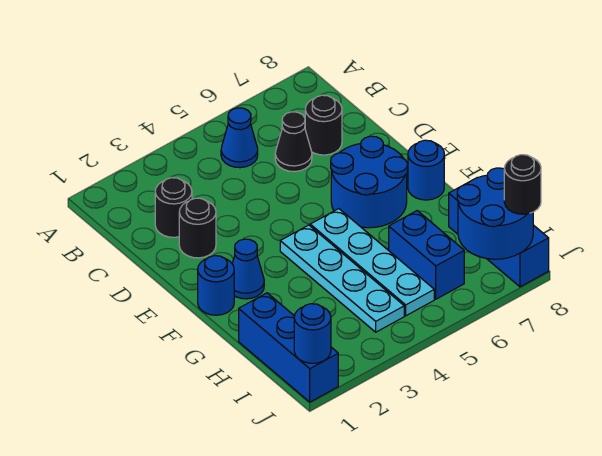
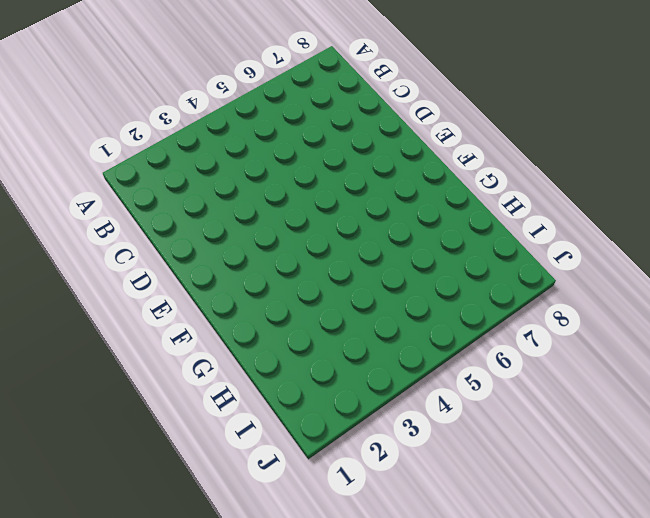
none -> blue cone B5 level 1
none -> black round brick C2 level 1
none -> black cone C6 level 1

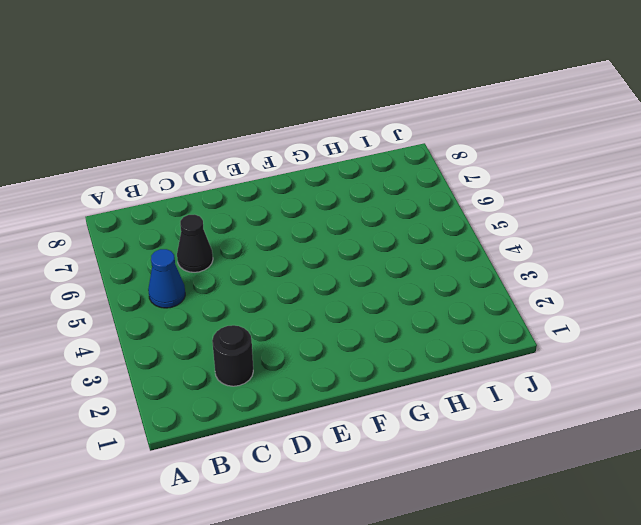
none -> black round brick C7 level 1
none -> black round brick D2 level 1
none -> blue round brick E6:F7 level 1

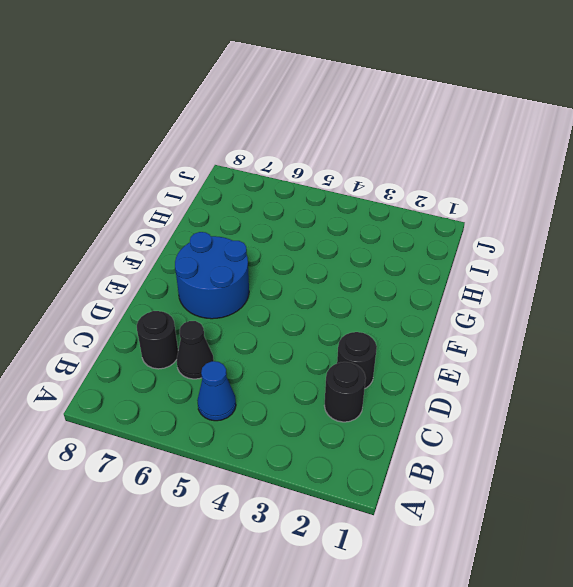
none -> blue round brick F1 level 1
none -> blue cone F2 level 1
none -> cyan plate F4:I4 level 1

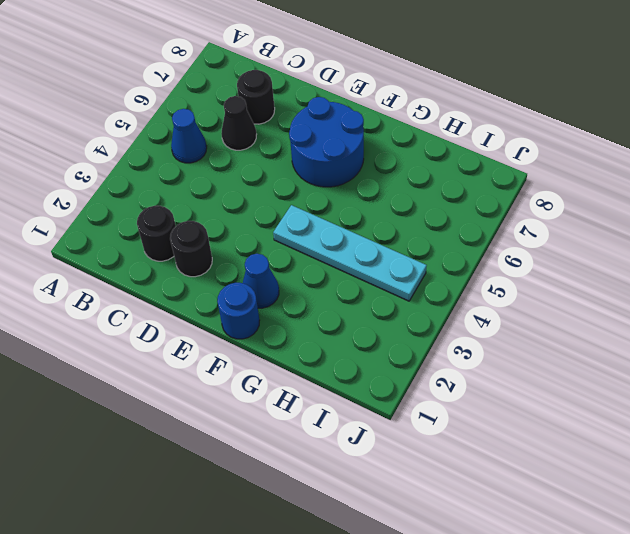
none -> cyan plate F5:I5 level 1
none -> blue round brick F8 level 1
none -> blue brick H1:J1 level 1

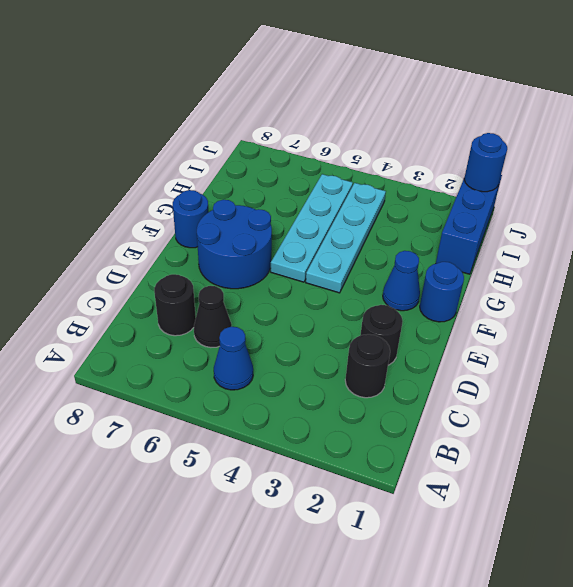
none -> blue brick H6:I6 level 1
none -> blue brick H8:J8 level 1
none -> blue round brick I7:J8 level 2

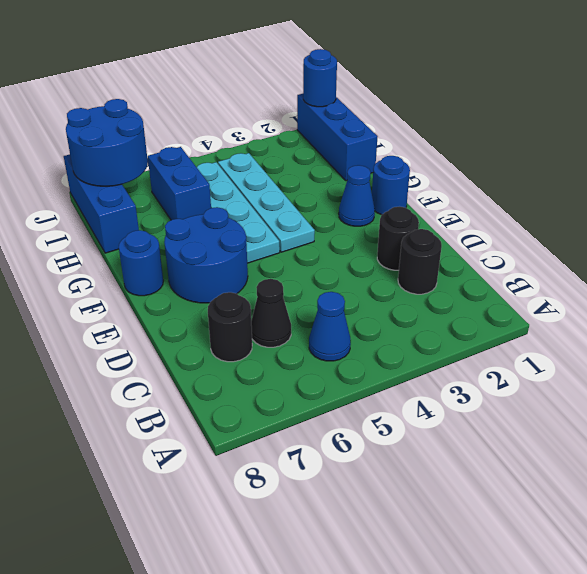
none -> black round brick J8 level 3

